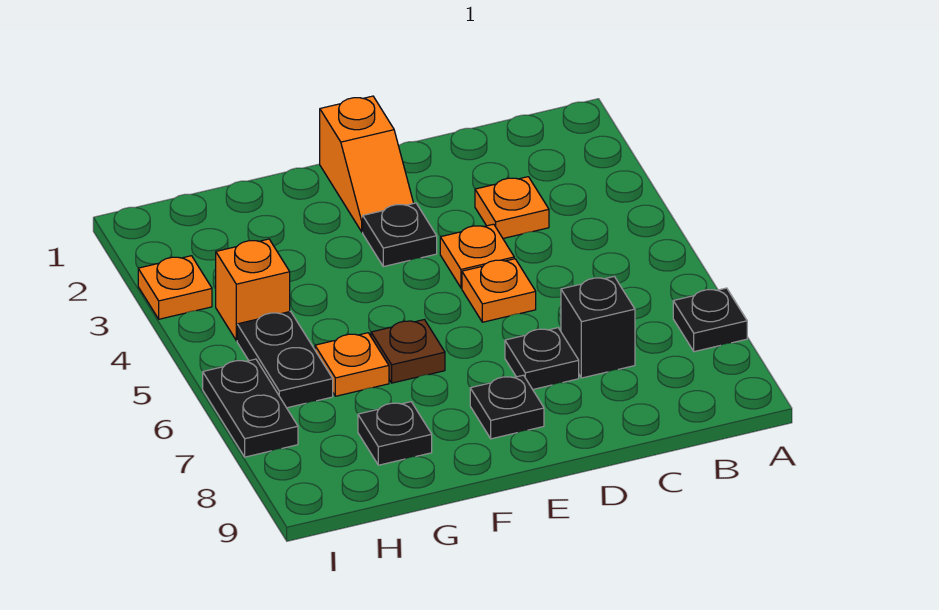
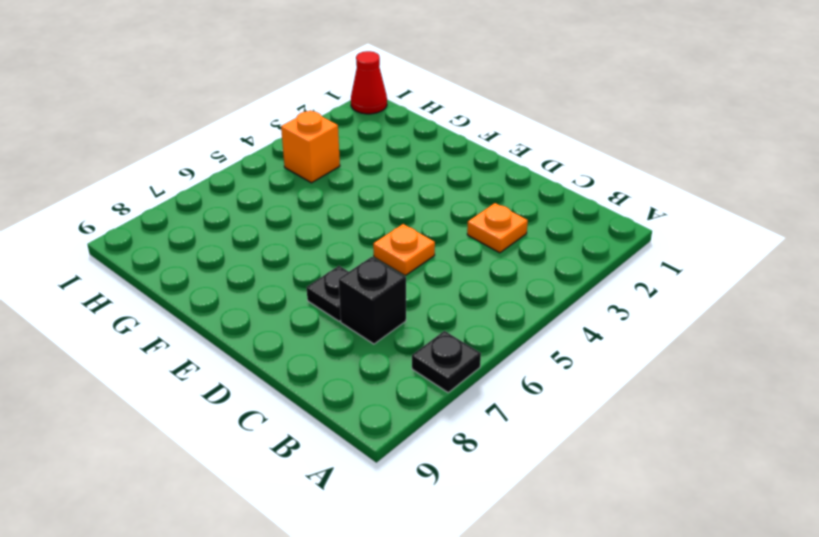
red cone I1 level 1 -> none
none -> orange plate D4 level 1
none -> orange slope E1:E2 level 1 top 1
none -> black plate E3 level 1

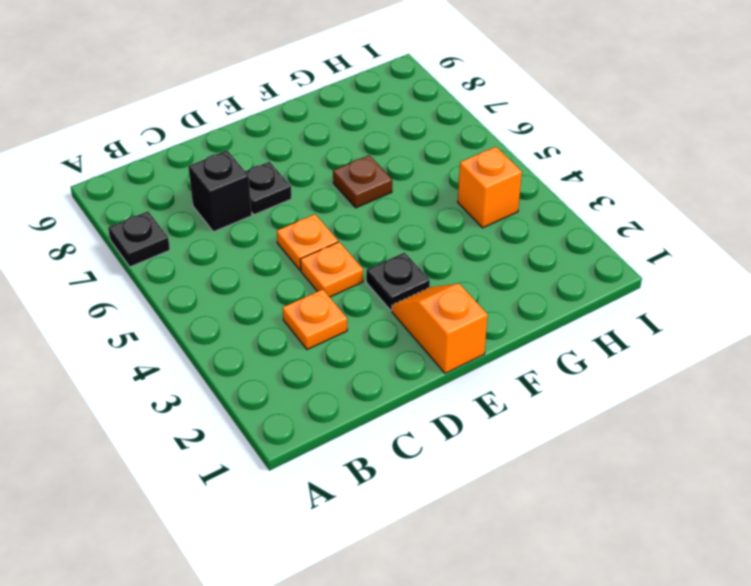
none -> black plate E8 level 1
none -> orange plate G6 level 1
none -> black plate G8 level 1

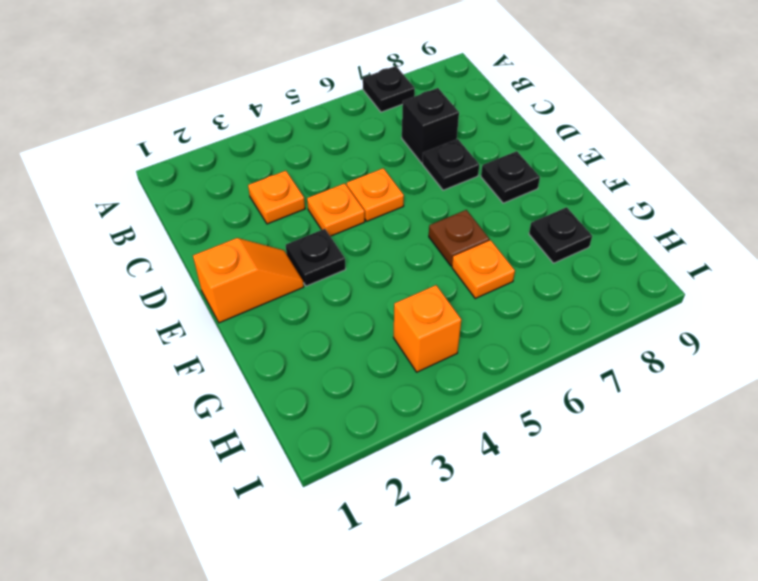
none -> black plate H5:H6 level 1
none -> orange plate I3 level 1
none -> black plate I6:I7 level 1

